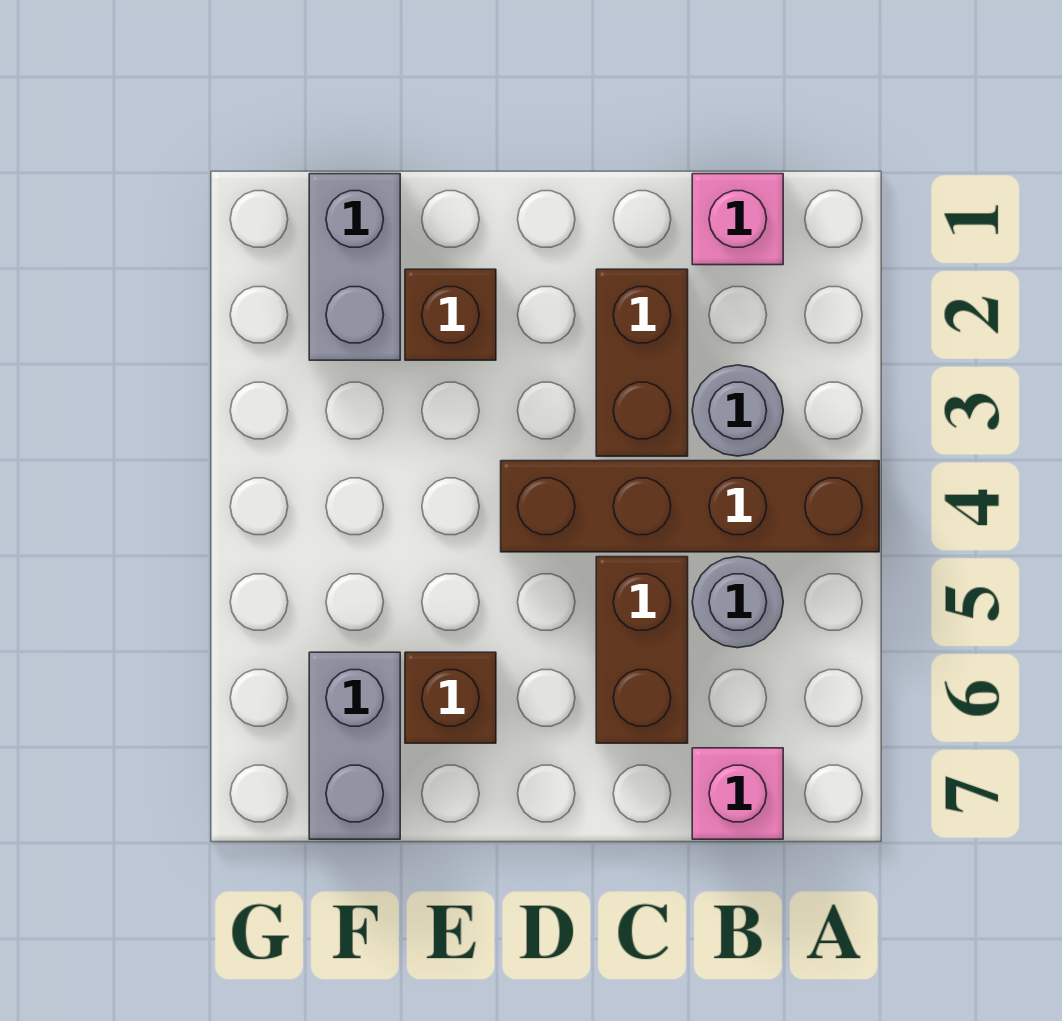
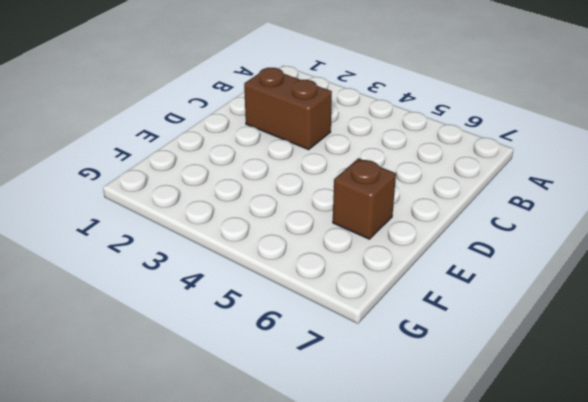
none -> brown brick A4:D4 level 1
none -> pink brick B1 level 1

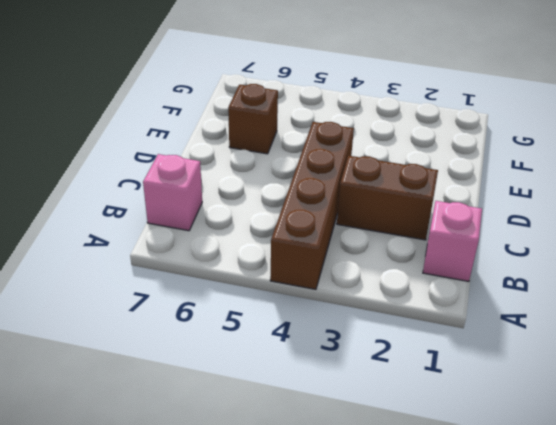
none -> grey round brick B3 level 1
none -> grey round brick B5 level 1

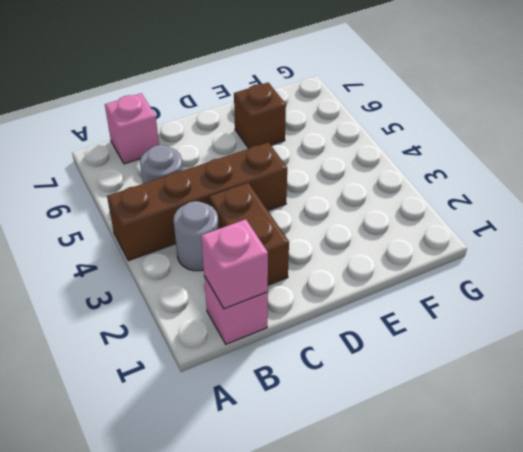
pink brick B1 level 2 -> none
none -> brown brick C5:C6 level 1
none -> brown brick E2 level 1

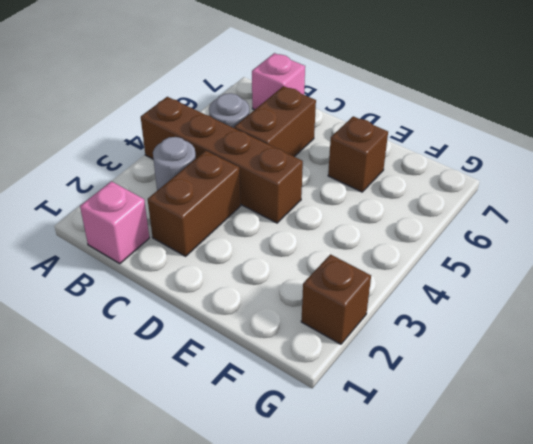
brown brick G2 level 1 -> brown brick E2 level 1
none -> grey brick F1:F2 level 1
none -> grey brick F6:F7 level 1

